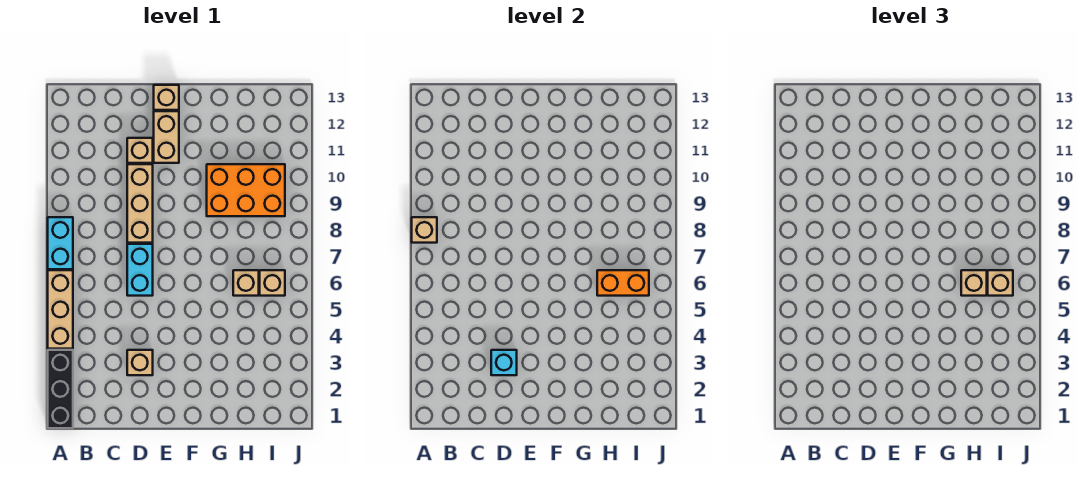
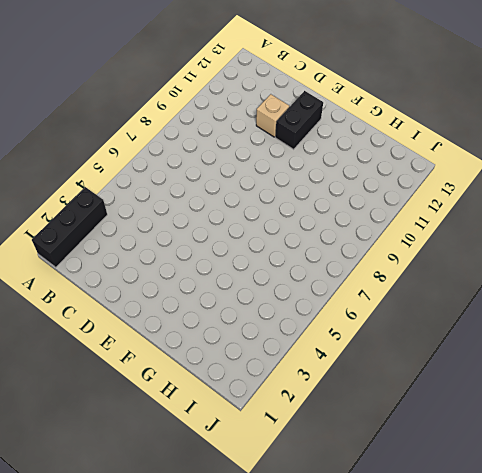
black brick E11:E12 level 1 -> tan brick E11:E12 level 1
none -> tan brick A4:A6 level 1
none -> cyan brick A7:A8 level 1
none -> tan brick D3 level 1

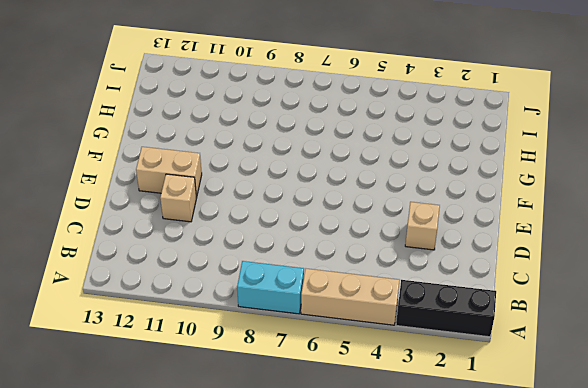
none -> cyan brick D6:D7 level 1
none -> tan brick D8:D10 level 1
none -> tan brick E13 level 1

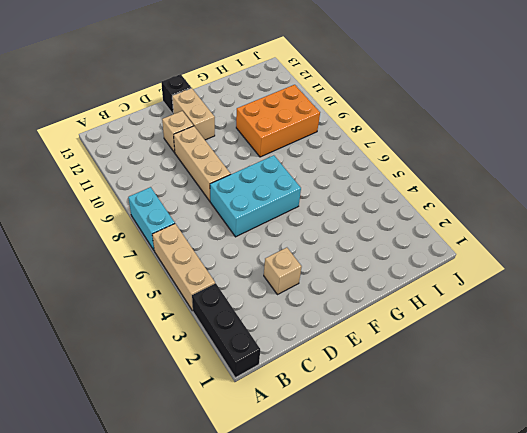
cyan brick D6:F7 level 1 -> cyan brick D6:D7 level 1
black brick E13 level 1 -> tan brick E13 level 1
none -> tan brick H6 level 1
none -> tan brick I6 level 1
none -> tan brick A8 level 2

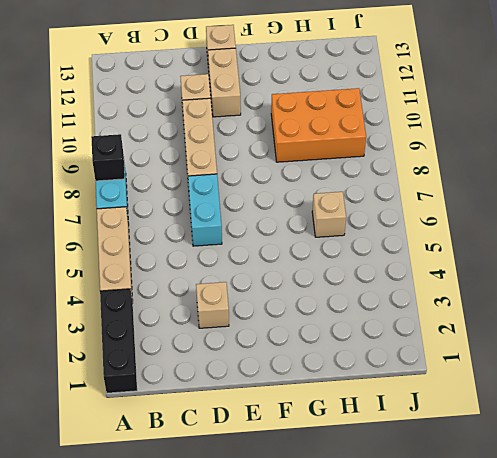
black brick A8 level 2 -> tan brick A8 level 2
none -> tan brick I6 level 1
none -> cyan brick D3 level 2
none -> orange brick H6:I6 level 2

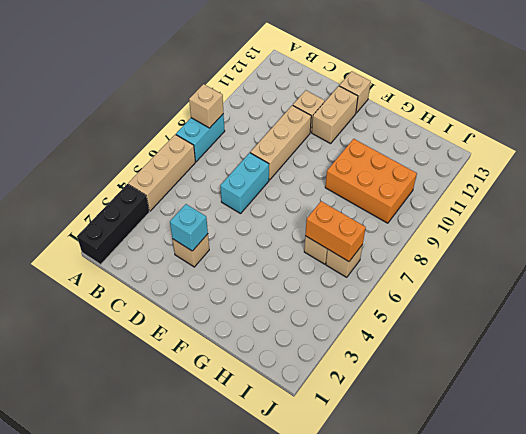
none -> tan brick H6 level 3
none -> tan brick I6 level 3

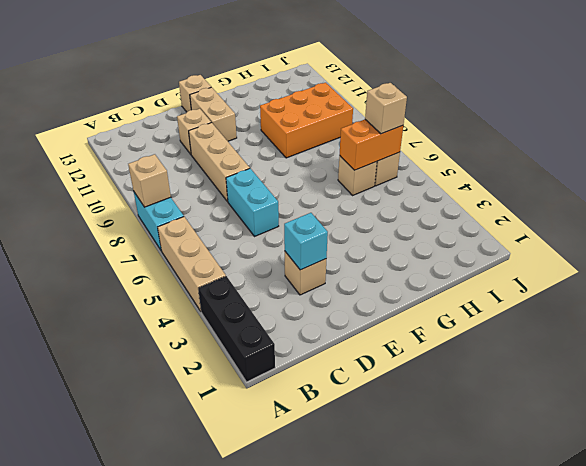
none -> tan brick H6 level 3

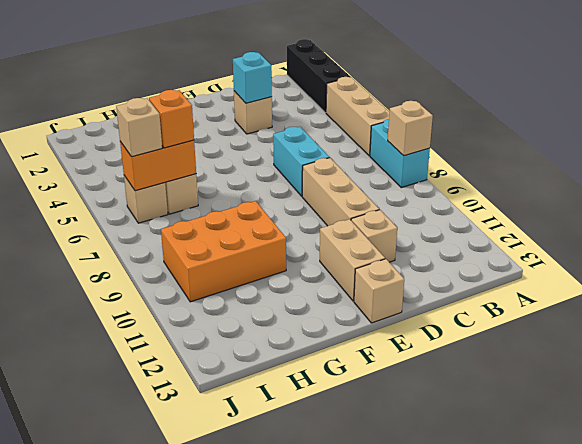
orange brick H6 level 3 -> tan brick H6 level 3

